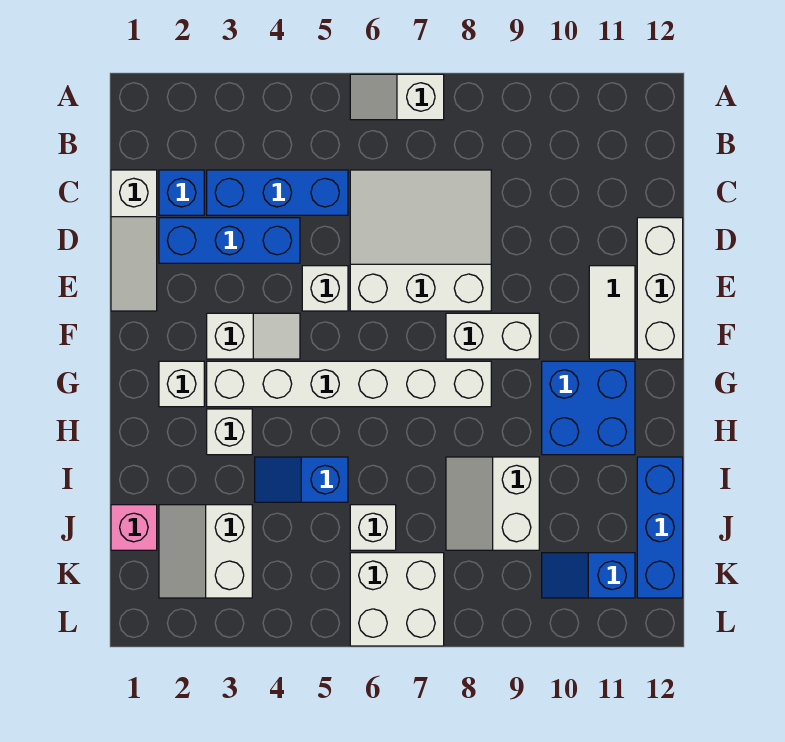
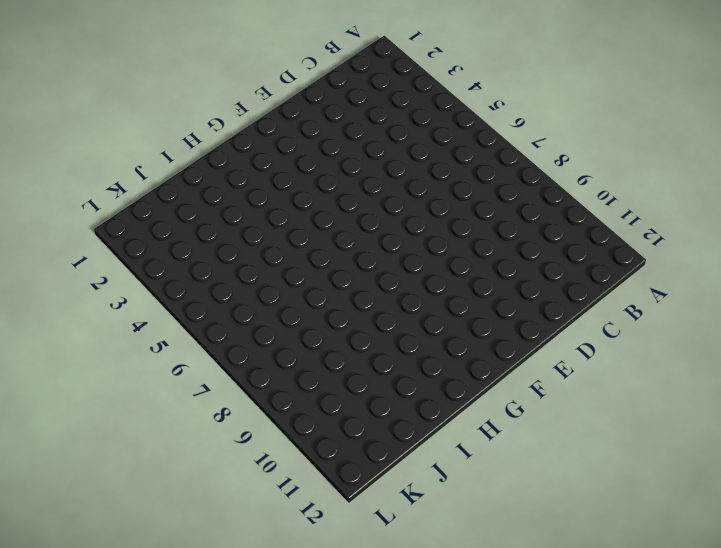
none -> white slope A6:A7 level 1 top 7
none -> white slope C1:E1 level 1 top C
none -> blue brick C2 level 1

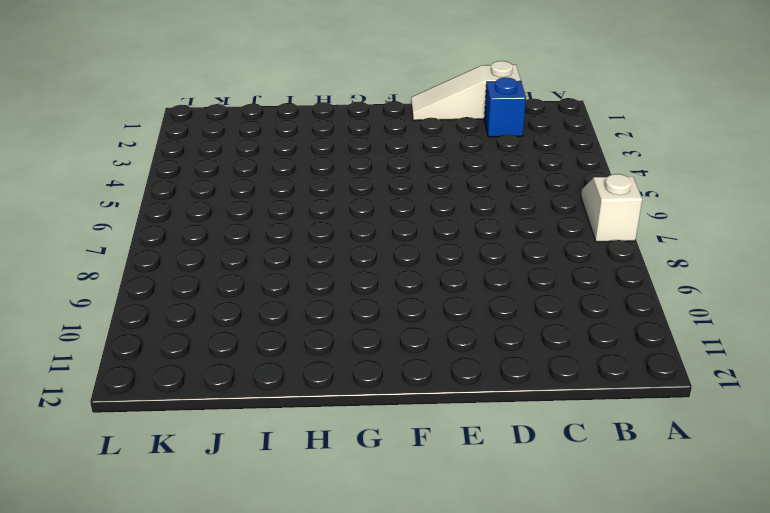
none -> blue brick C3:C5 level 1
none -> white slope C6:E8 level 1 top E
none -> blue brick D2:D4 level 1

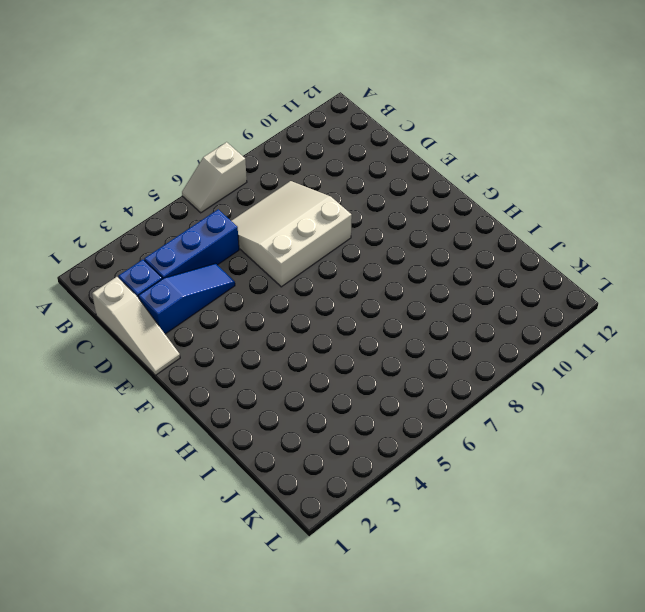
blue slope D2:D4 level 1 top 2 -> blue brick D2:D4 level 1
none -> white brick D12:F12 level 1
none -> white brick E5 level 1
none -> white tile E11:F11 level 1

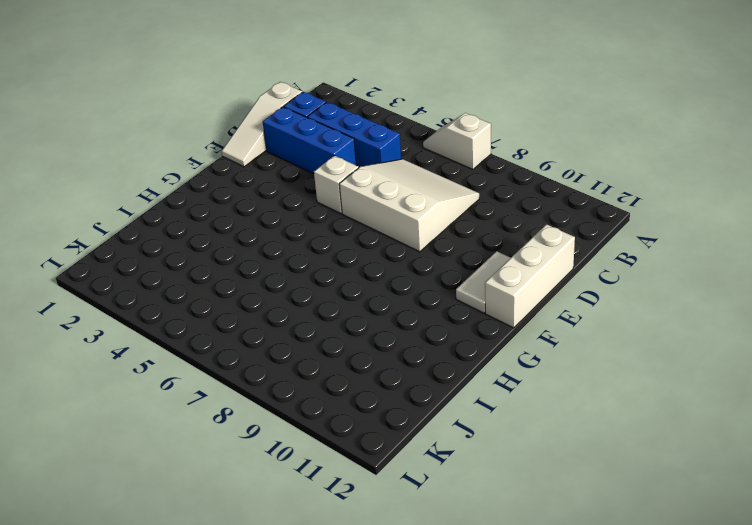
none -> white slope F3:F4 level 1 top 3
none -> white brick F8:F9 level 1
none -> white brick G2 level 1

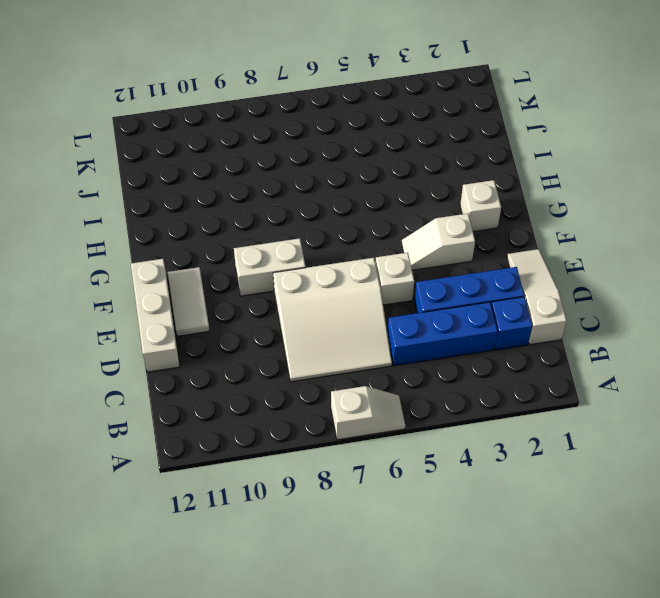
none -> white brick G3:G8 level 1
none -> blue brick G10:H11 level 1
none -> white brick H3 level 1

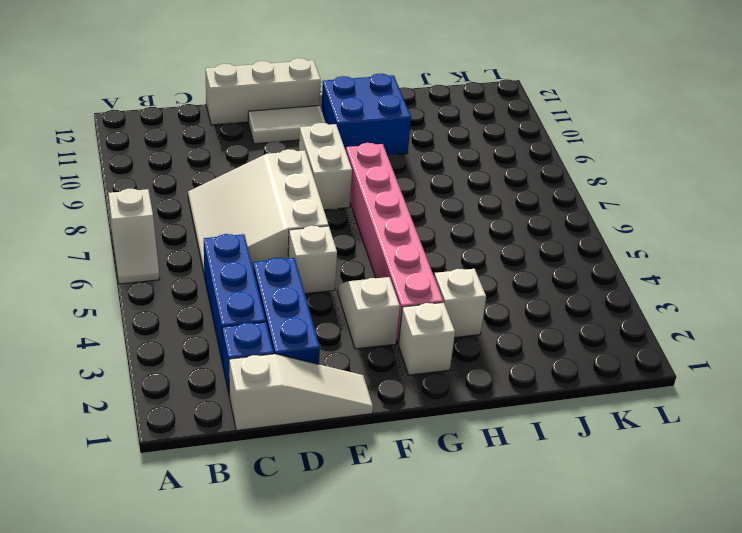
pink brick G3:G8 level 1 -> white brick G3:G8 level 1
none -> blue slope I4:I5 level 1 top 5
none -> white slope I8:J9 level 1 top 9
none -> blue brick I12:K12 level 1

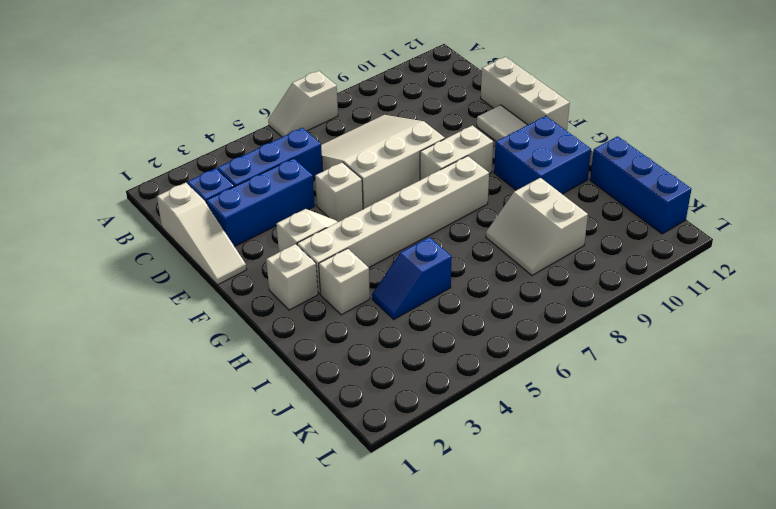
none -> pink brick J1 level 1
none -> white slope J2:K3 level 1 top 3
none -> white brick J6 level 1

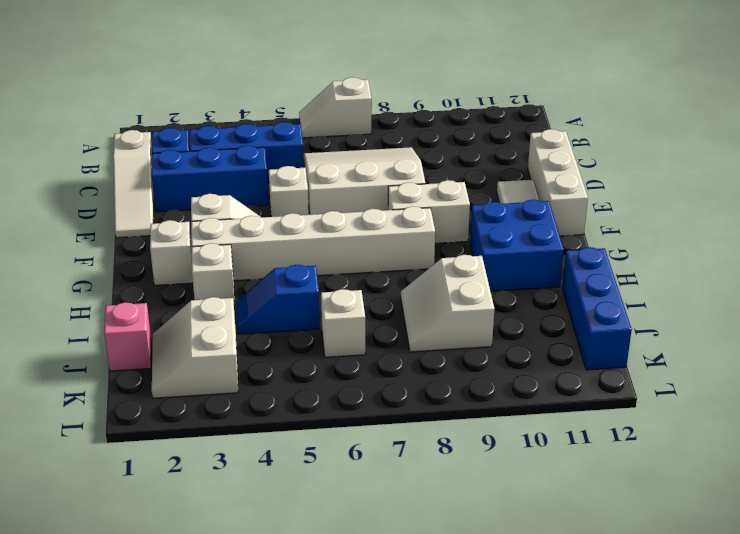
none -> white brick K6:L7 level 1
none -> blue slope K10:K11 level 1 top 11

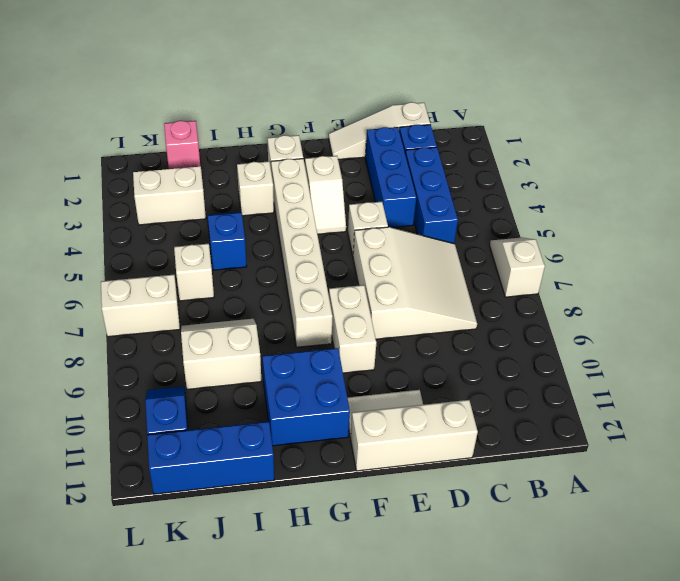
white brick K7:L7 level 1 -> white brick K6:L7 level 1

